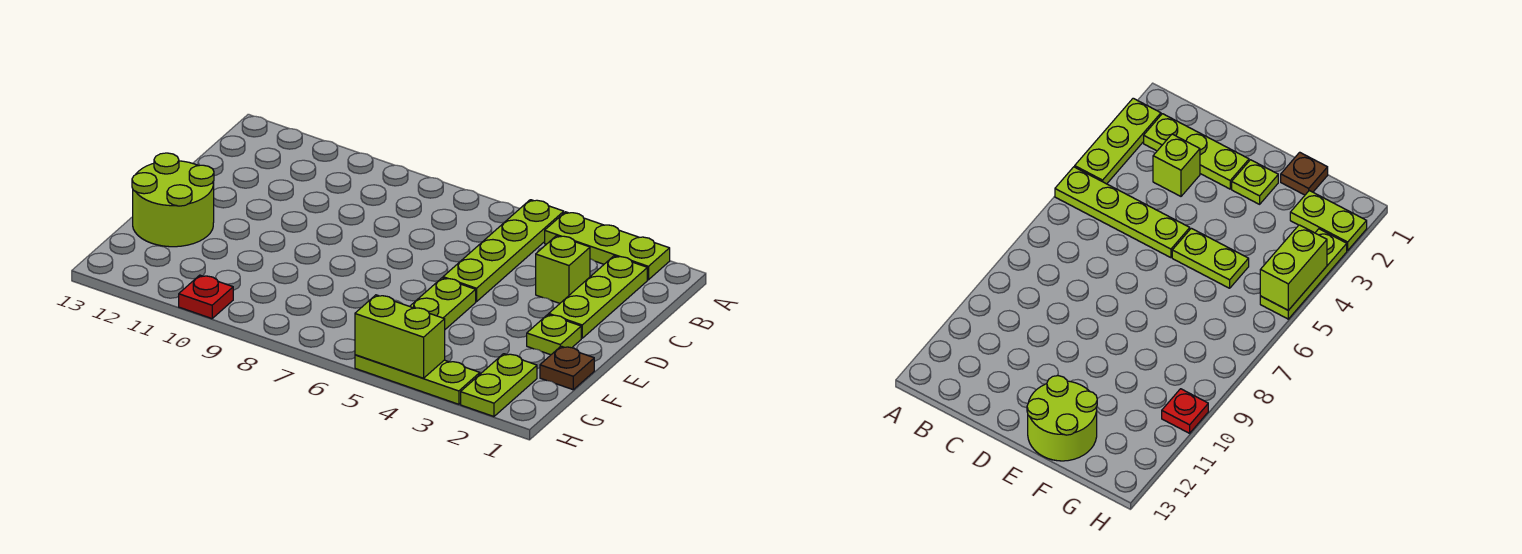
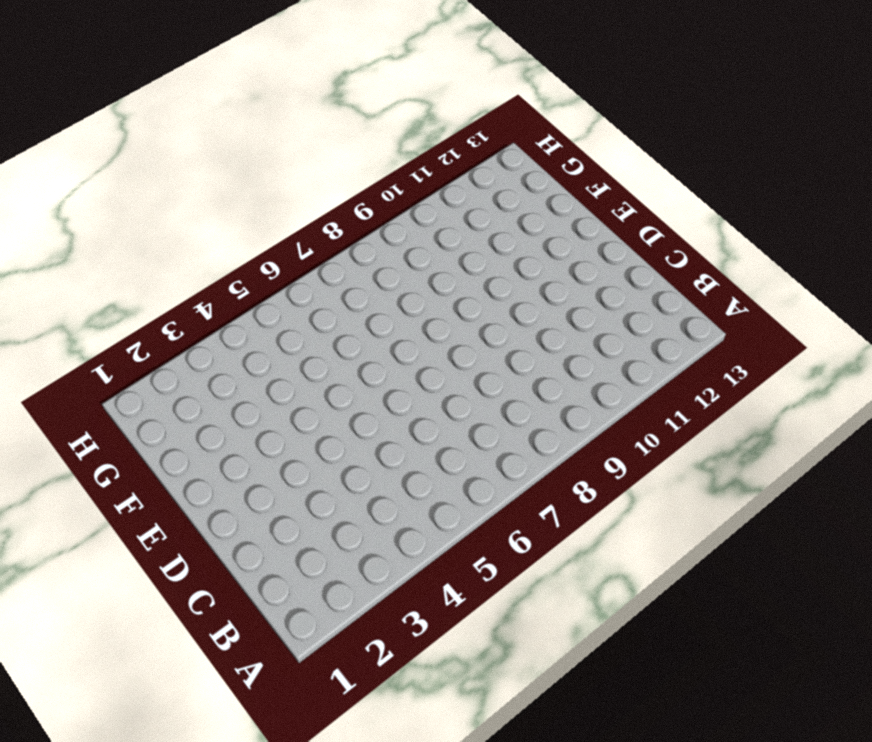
none -> lime plate A2:A4 level 1
none -> lime plate A5:D5 level 1
none -> lime plate B2:D2 level 1

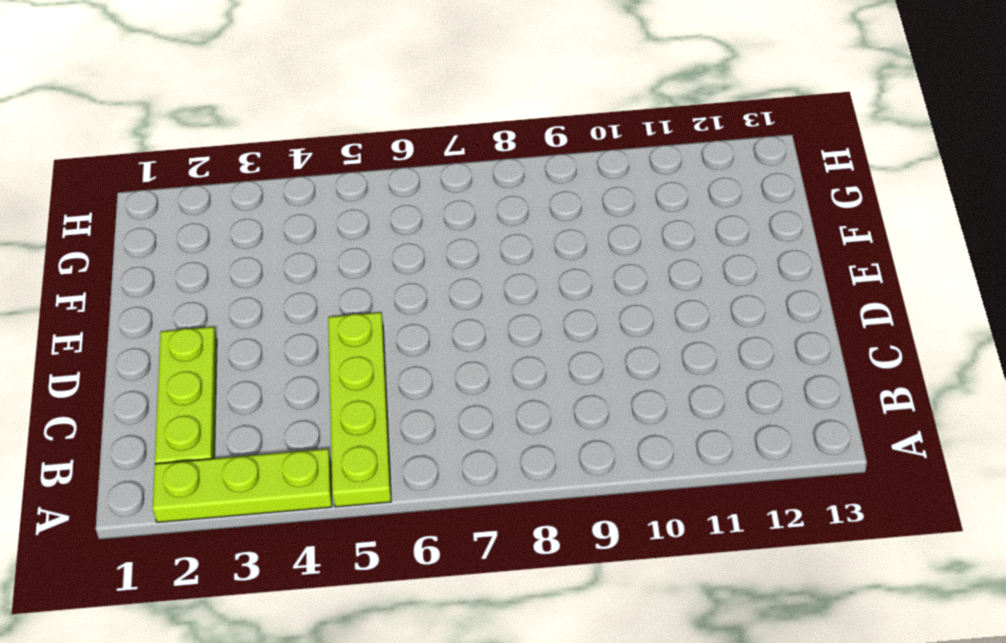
none -> lime brick C3 level 1
none -> lime plate E2 level 1
none -> lime plate E5:F5 level 1

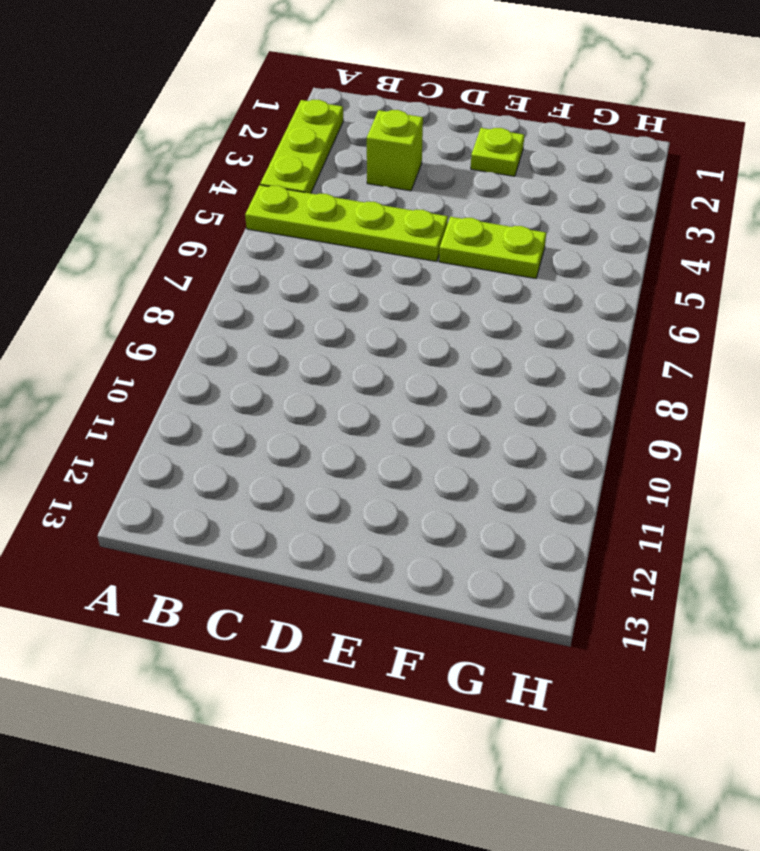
none -> lime plate B2:D2 level 1
none -> lime round brick E12:F13 level 1
none -> brown plate F1 level 1

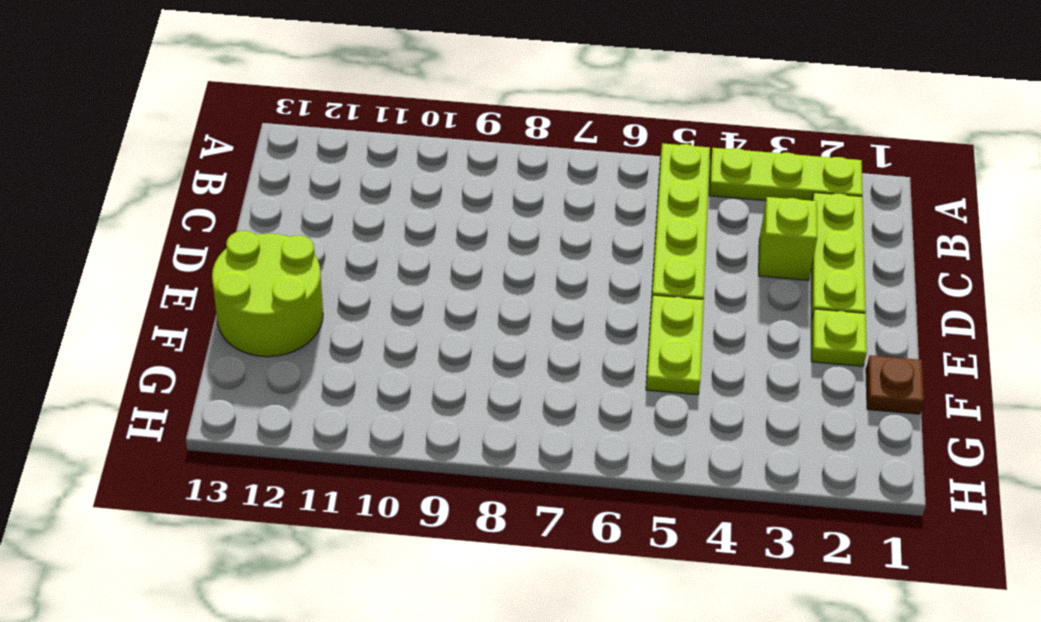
none -> lime plate G2:H2 level 1
none -> lime plate H3:H5 level 1
none -> red plate H10 level 1

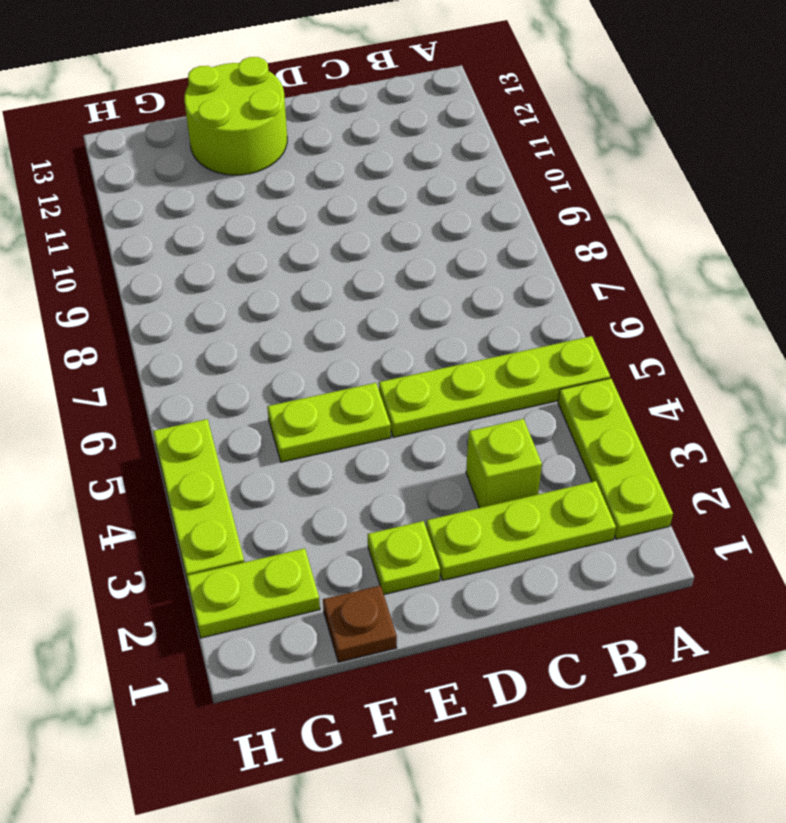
none -> red plate H10 level 1
none -> lime brick H4:H5 level 2

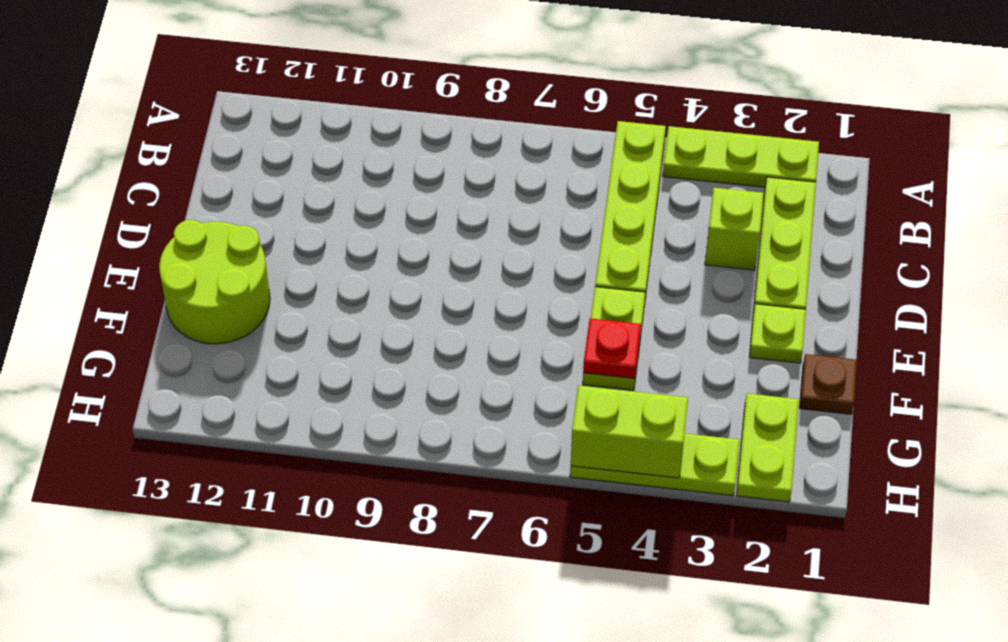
red plate F5 level 2 -> red plate H10 level 1

